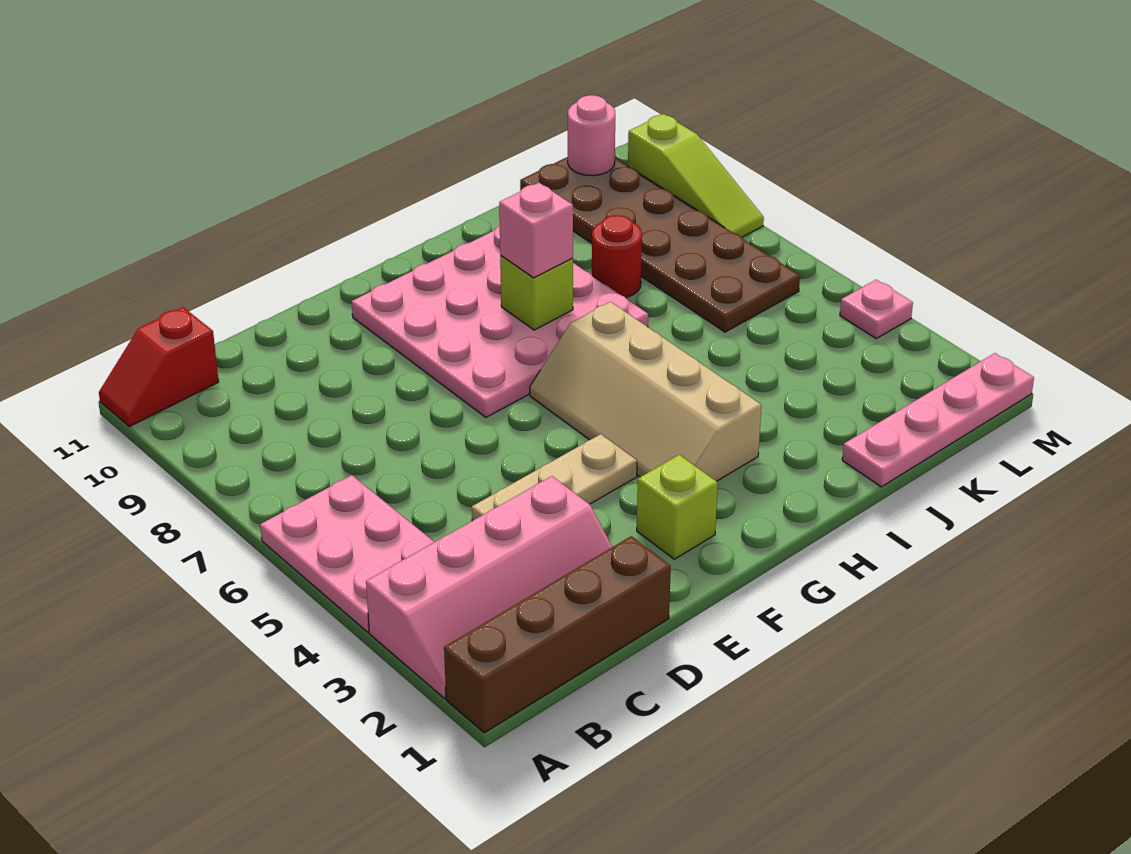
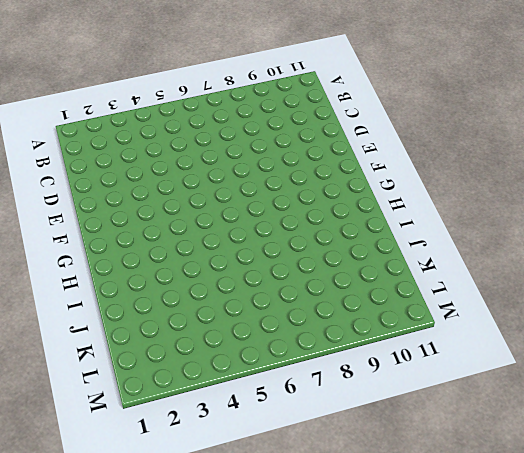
none -> brown brick A1:D1 level 1
none -> pink slope A2:D3 level 1 top 3
none -> pink plate A4:B6 level 1

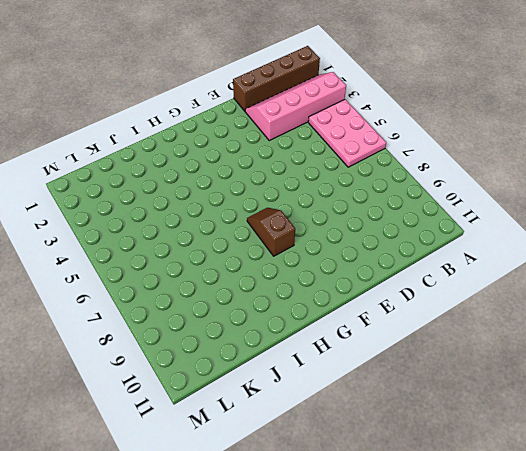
brown slope G7:G8 level 1 top 8 -> pink plate F7:I10 level 1
none -> red slope A11:B11 level 1 top B
none -> tan plate D4:F4 level 1
none -> lime brick F2 level 1

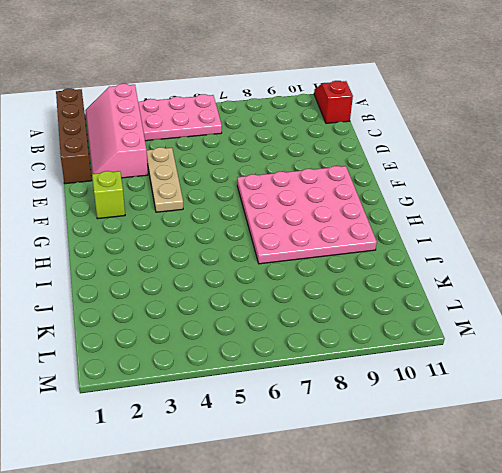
none -> tan slope G3:H6 level 1 top H
none -> pink plate J1:M1 level 1
none -> red round brick J8 level 1

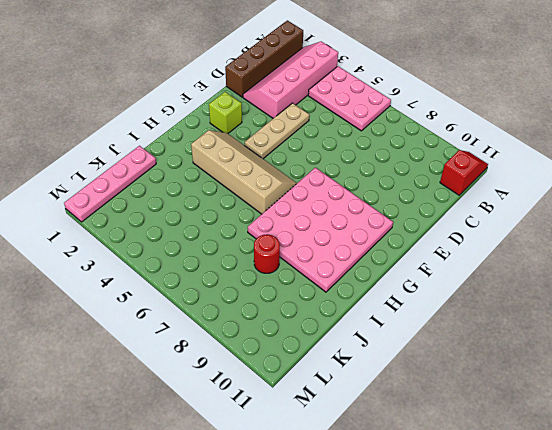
none -> brown plate K6:L11 level 1
none -> pink plate M4 level 1
none -> lime slope M8:M10 level 1 top 10

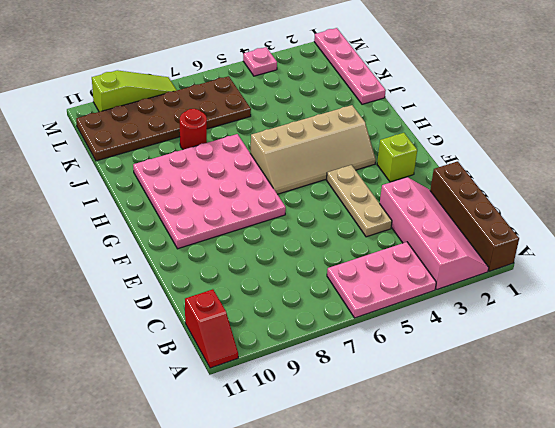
none -> lime brick H8 level 2
none -> pink round brick L11 level 2
none -> pink brick H8 level 3

